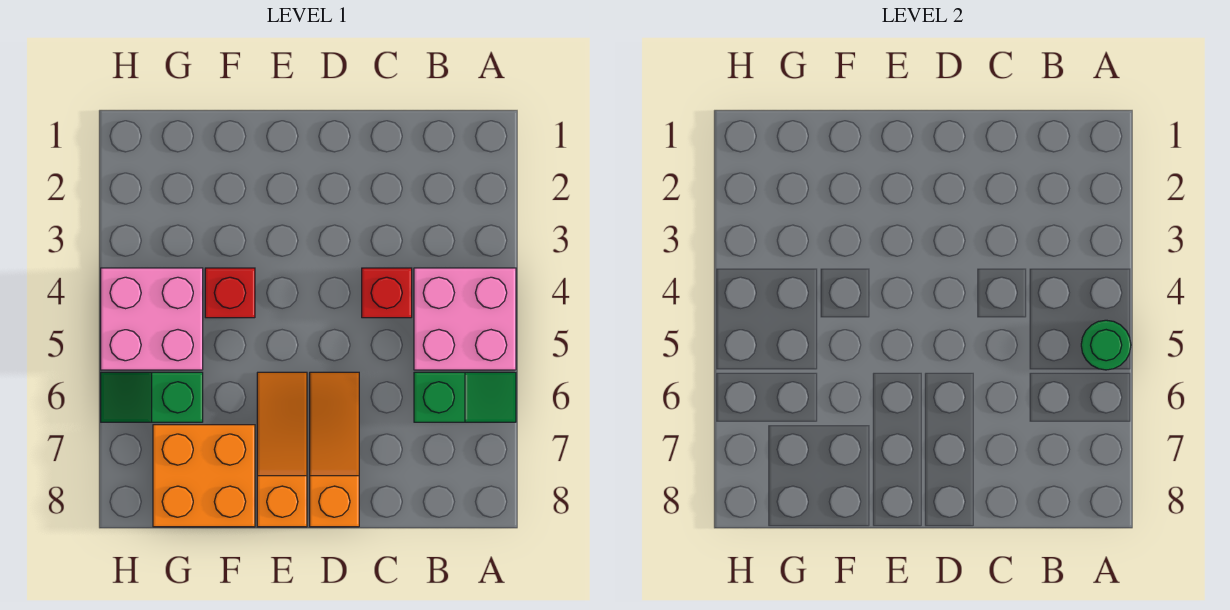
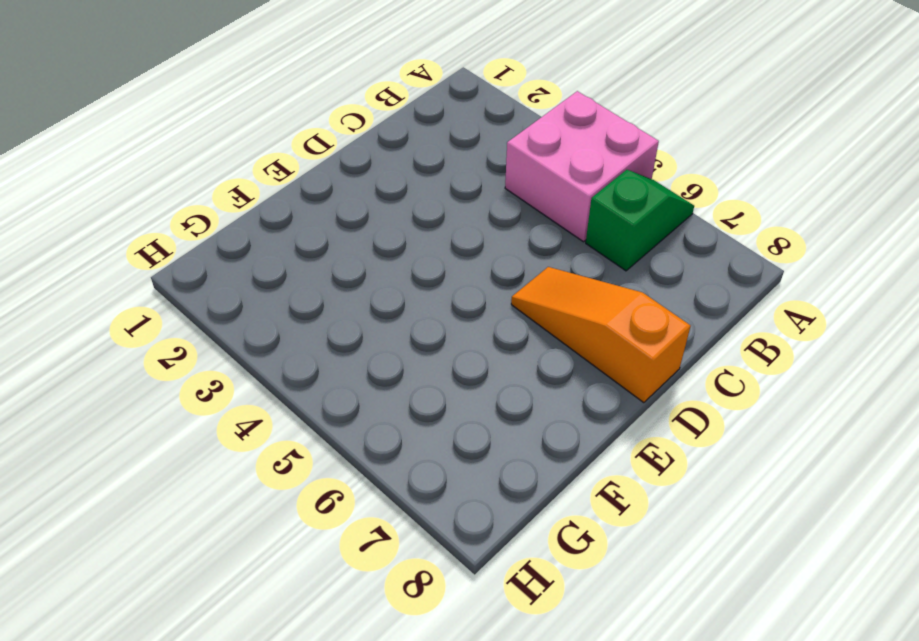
none -> red brick C4 level 1
none -> orange slope E6:E8 level 1 top 8

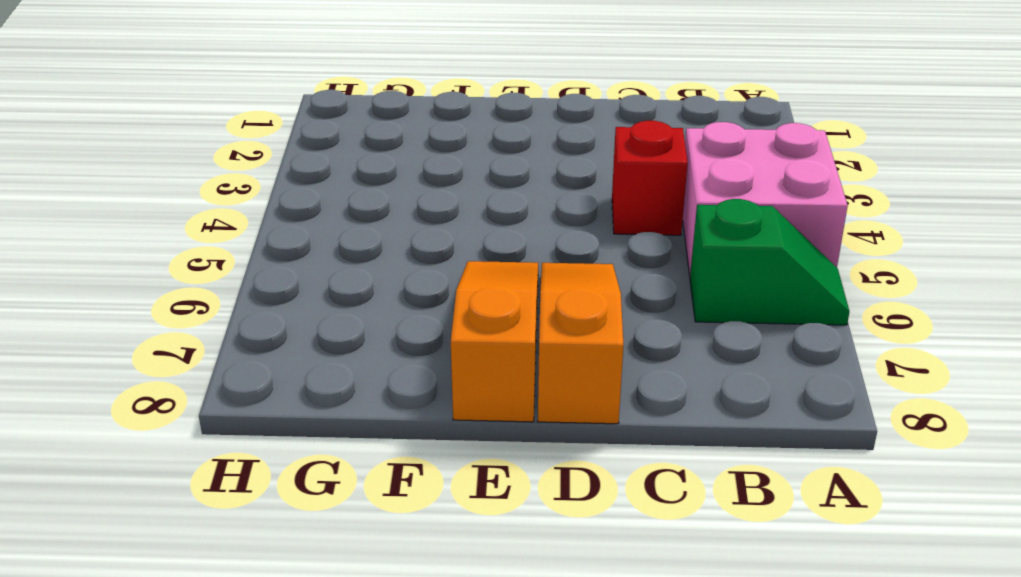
none -> red brick F4 level 1
none -> orange brick F7:G8 level 1

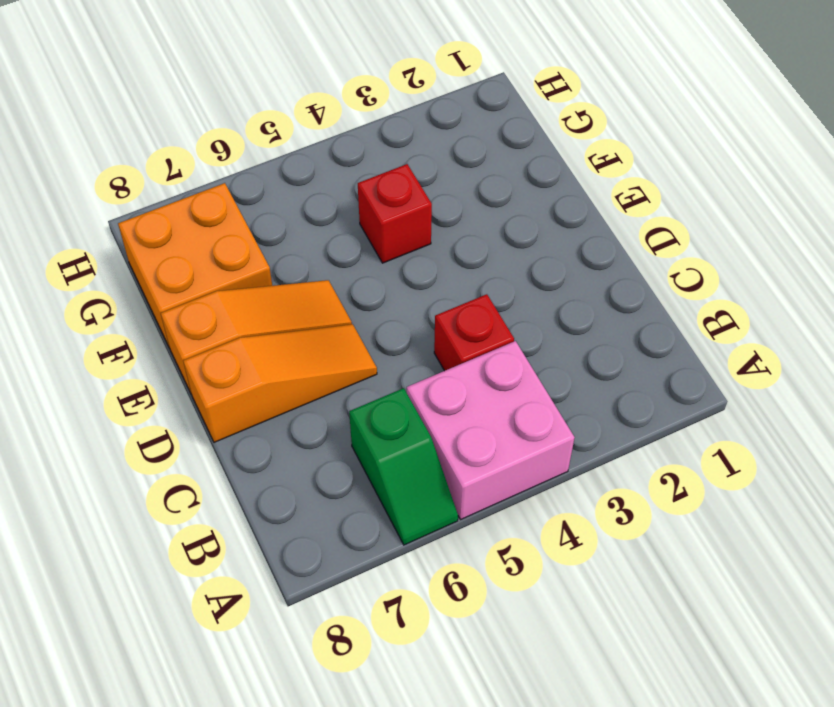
none -> pink brick G4:H5 level 1
none -> green slope G6:H6 level 1 top G

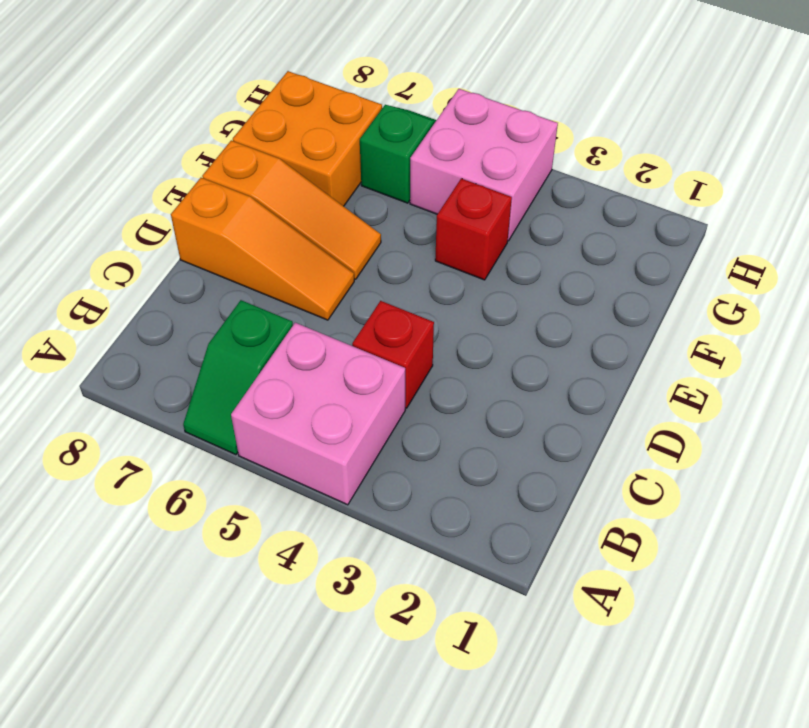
none -> green round brick A5 level 2

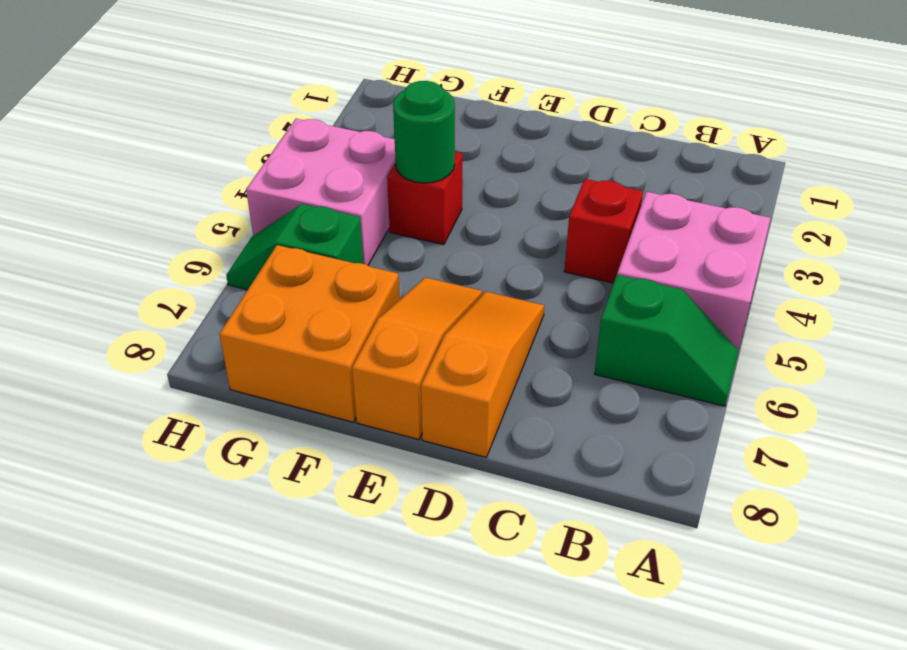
green round brick F4 level 2 -> green round brick A5 level 2

